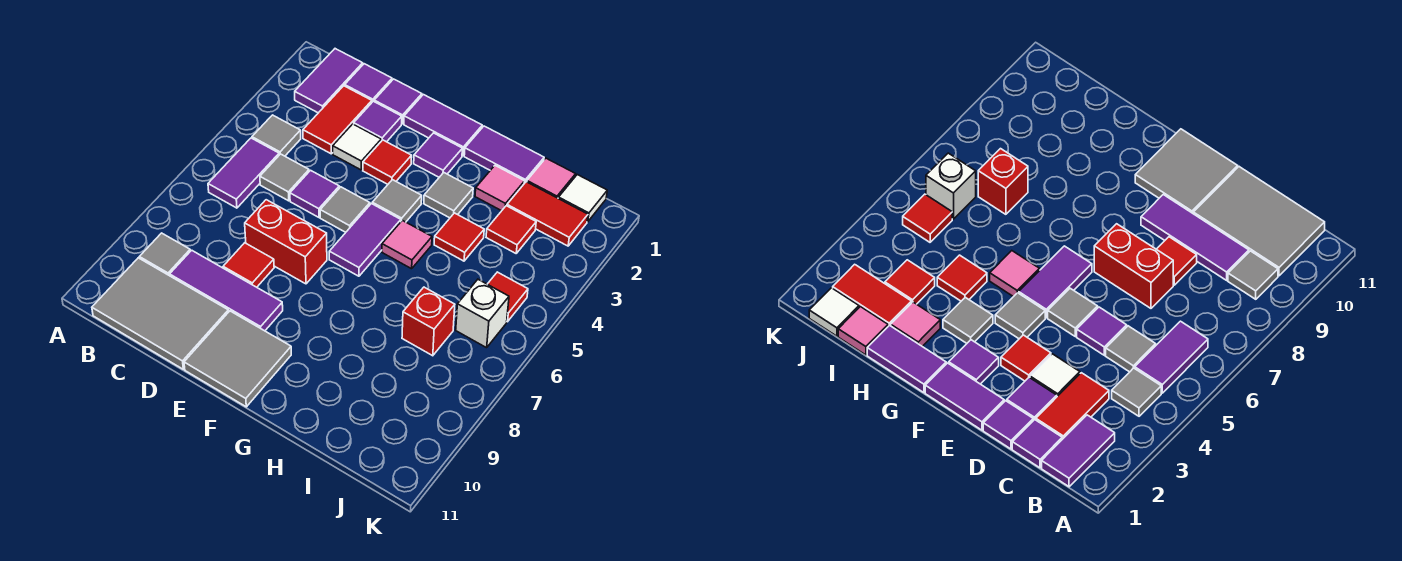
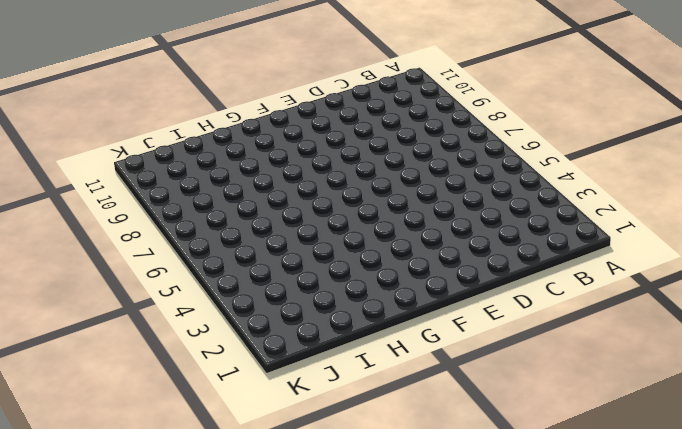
none -> purple tile B1:B2 level 1
none -> grey tile B4 level 1
none -> purple tile B5:B6 level 1
none -> grey tile B9 level 1

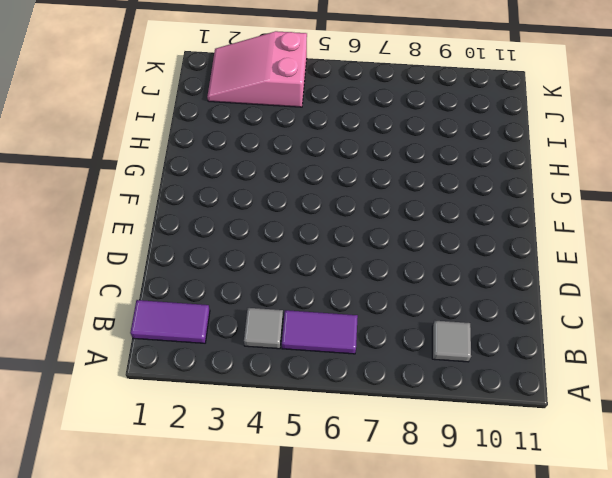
pink slope J2:K4 level 1 top 4 -> red tile I2:J2 level 1
none -> grey tile B10:D11 level 1
none -> purple tile C1 level 1
none -> red tile C2:C3 level 1
none -> grey tile C5 level 1

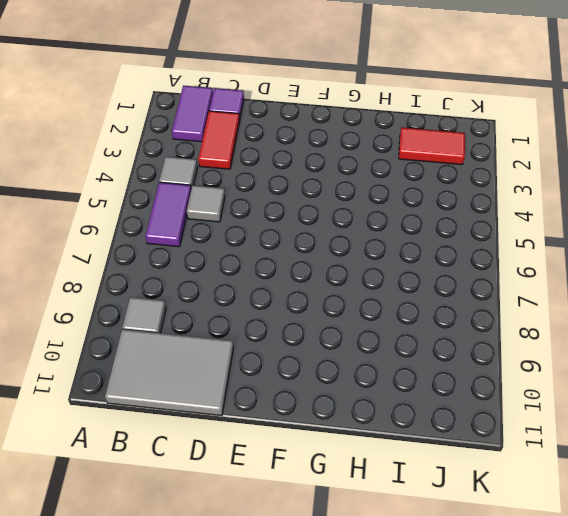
none -> purple tile C9:E9 level 1
none -> purple tile D1 level 1
none -> purple tile D2 level 1
none -> white tile D3 level 1

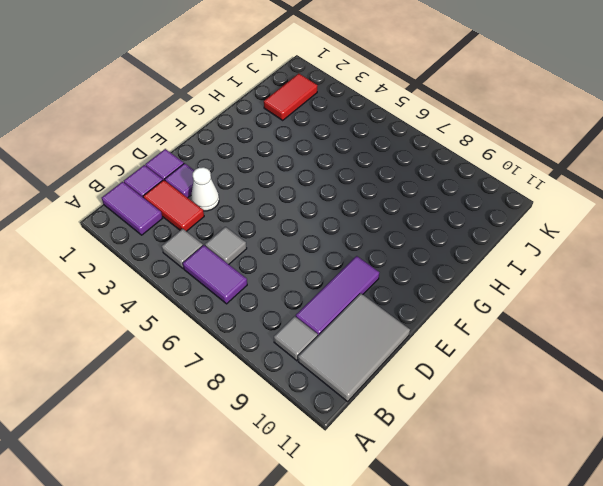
white cone D3 level 1 -> white tile D3 level 1
none -> purple tile D5 level 1
none -> red brick D7:E7 level 1
none -> red tile D8 level 1
none -> purple tile E1:F1 level 1

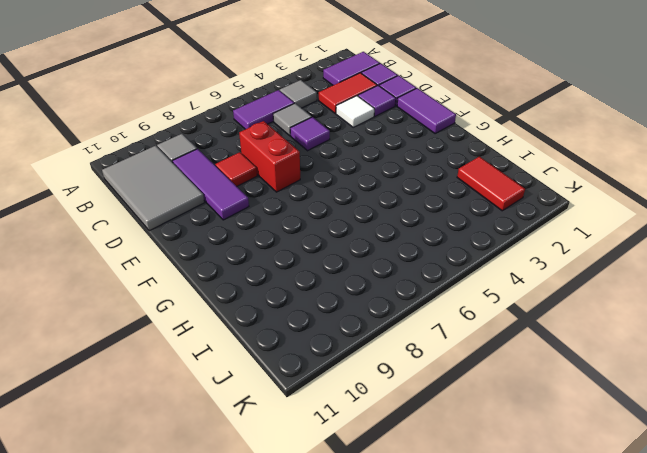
none -> red tile E3 level 1
none -> grey tile E5 level 1
none -> grey tile E10:F11 level 1
none -> purple tile F2 level 1

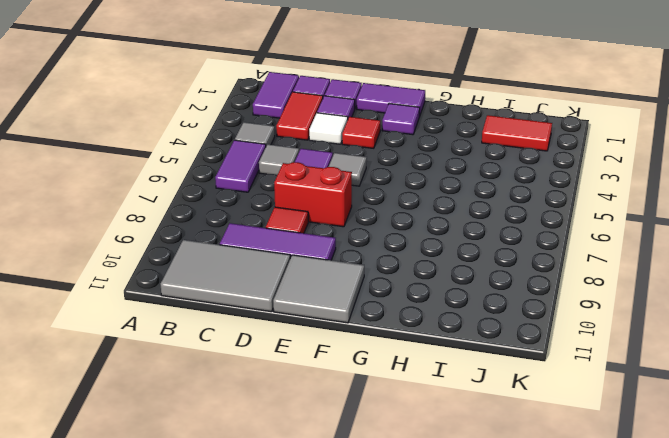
none -> grey tile B9 level 1
none -> grey tile F4 level 1
none -> purple tile F5:F6 level 1
none -> purple tile G1:H1 level 1

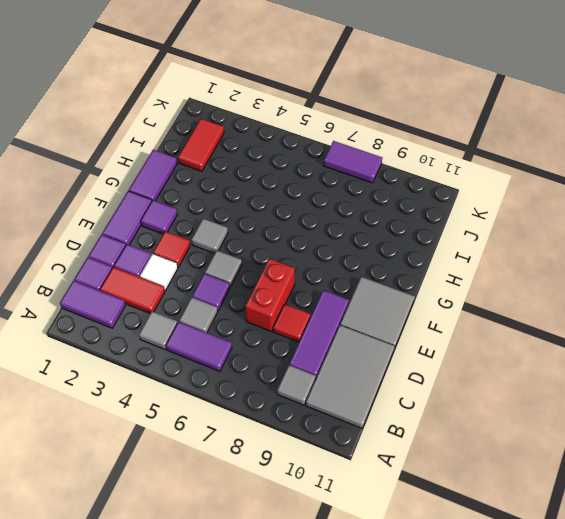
purple tile K7:K8 level 1 -> purple tile F5:F6 level 1
none -> grey tile G3 level 1
none -> pink tile G5 level 1
none -> pink tile H2 level 1
none -> red tile H4 level 1

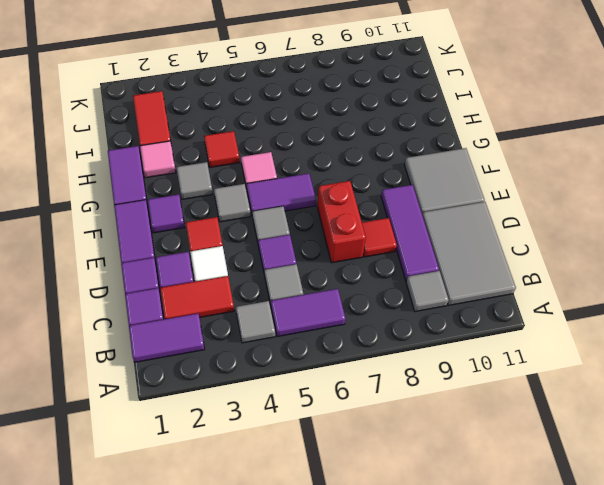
none -> pink tile I1 level 1
none -> red tile I3 level 1
none -> red brick I7 level 1
none -> white tile J1 level 1

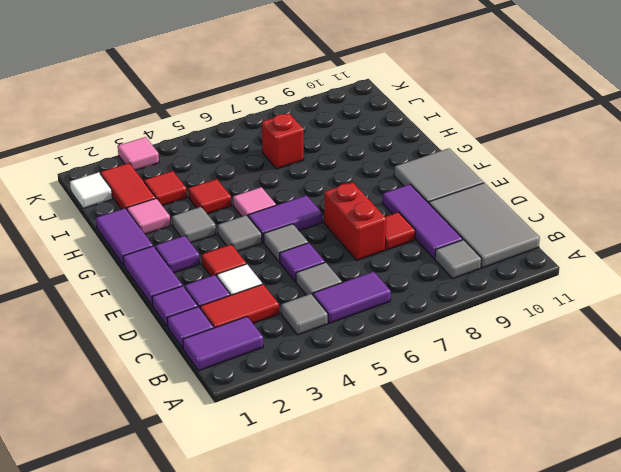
pink tile K3 level 1 -> pink tile I1 level 1
none -> red tile J5 level 1
none -> white brick J6 level 1

